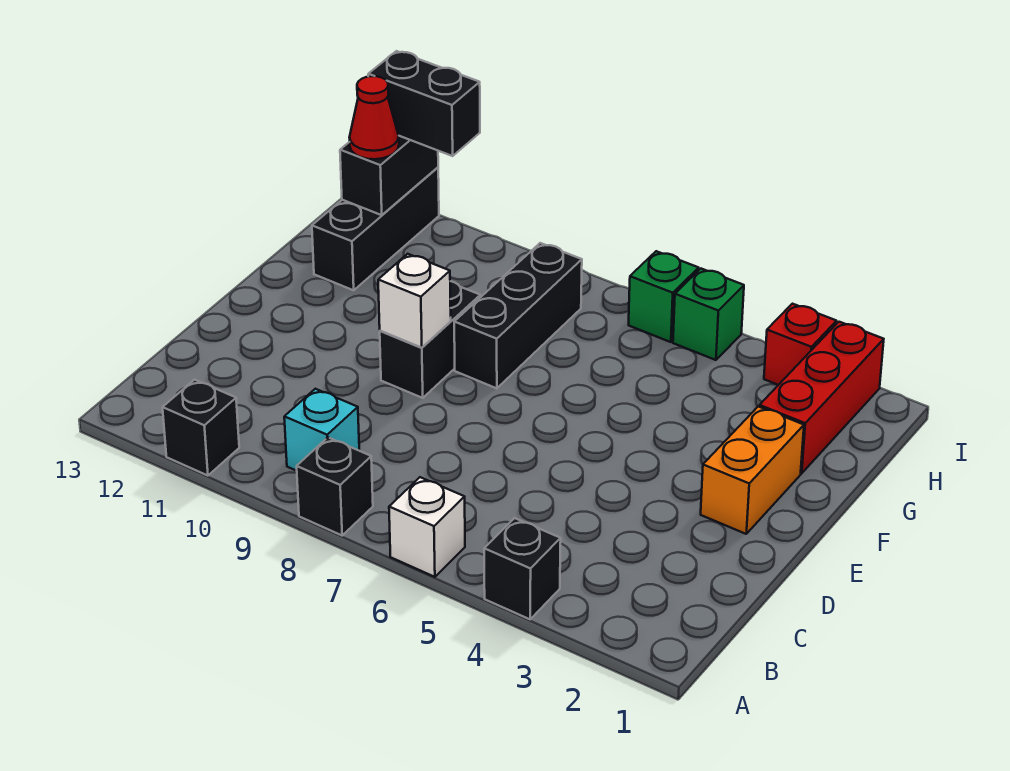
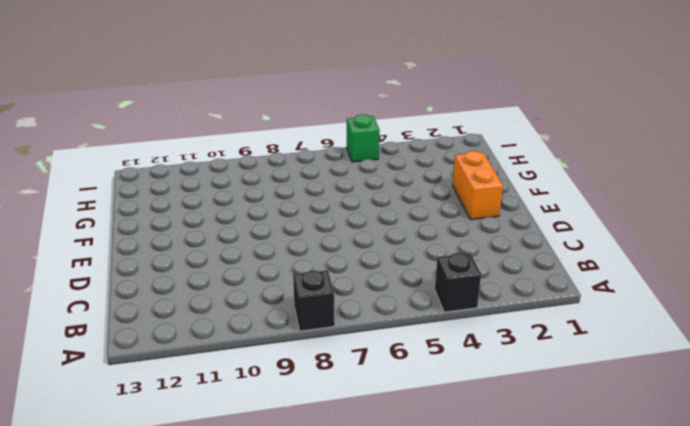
none -> white brick A6 level 1
none -> black brick A11 level 1
none -> cyan brick B9 level 1

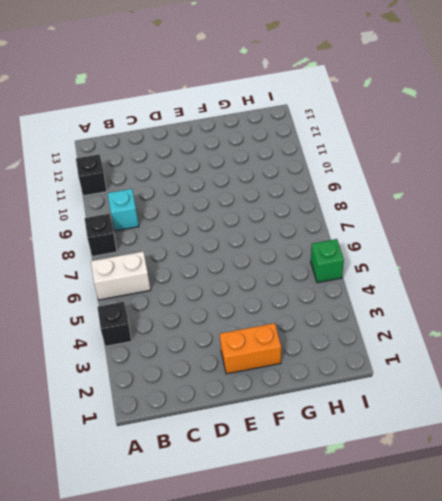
white brick A6:B6 level 1 -> white brick A6 level 1
none -> black brick E9:F9 level 1
none -> black brick F8:H8 level 1
none -> red brick G2:I2 level 1

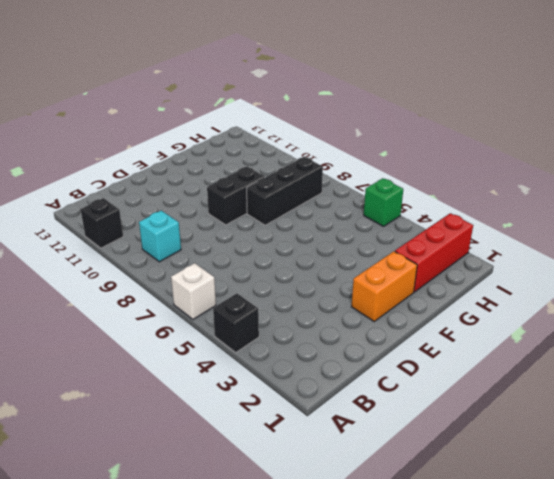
none -> black brick A8 level 1
none -> black brick G12:I12 level 1
none -> red brick I3 level 1

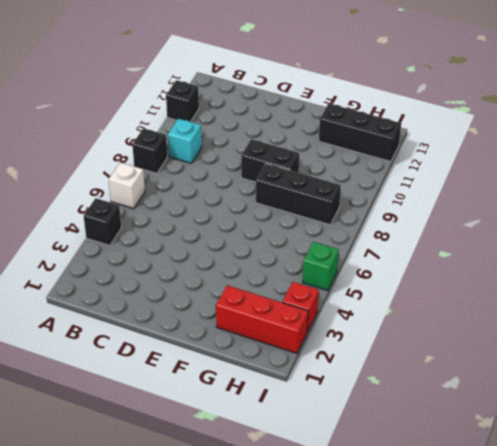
none -> orange brick E2:F2 level 1
none -> green brick I6 level 1
none -> white brick E9 level 2

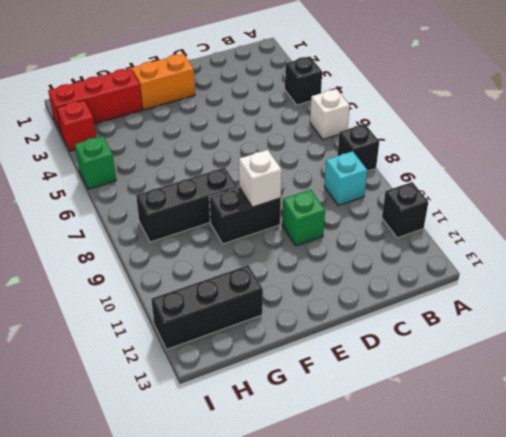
green brick D10 level 1 -> green brick I6 level 1
none -> black brick H12:I12 level 2
none -> red cone H12 level 3
none -> black brick I11:I12 level 3

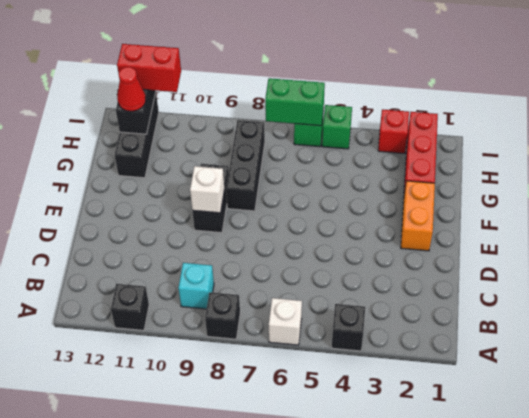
green brick I6:I7 level 2 -> none
red brick I11:I12 level 3 -> black brick I11:I12 level 3

